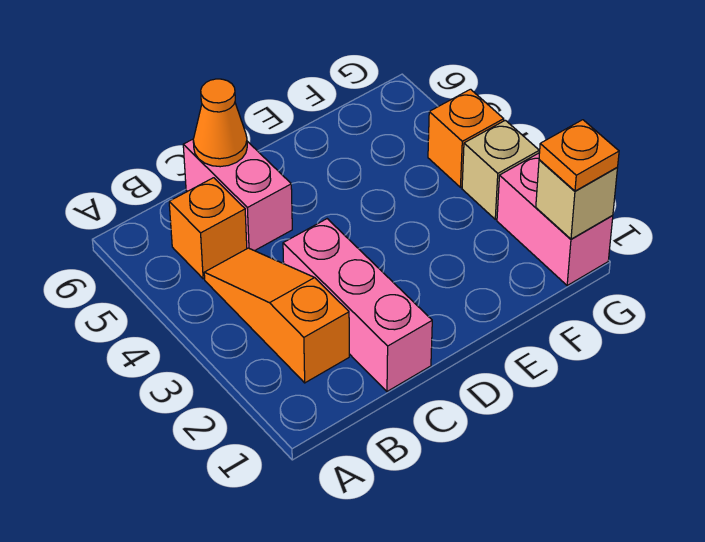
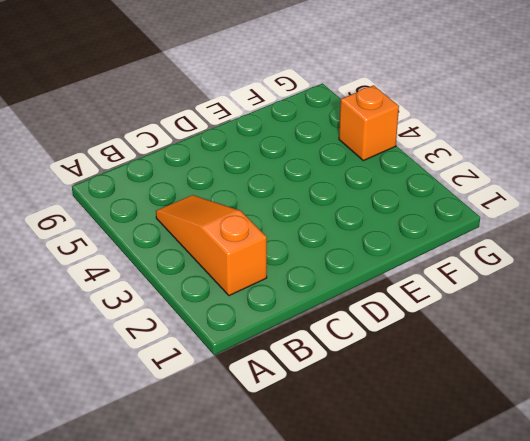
none -> orange brick B5 level 1
none -> pink brick C1:C3 level 1

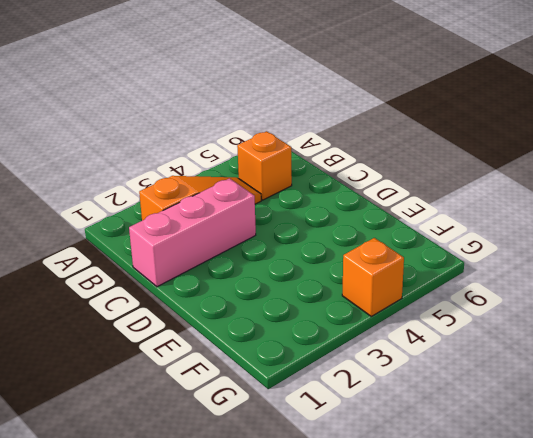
none -> pink brick C5:C6 level 1
none -> pink brick G1:G2 level 1

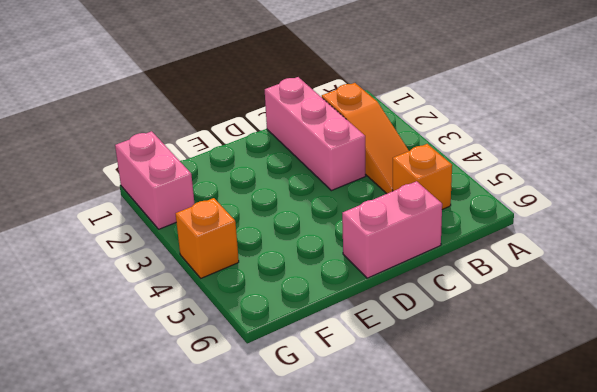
pink brick C6:D6 level 1 -> pink brick C5:C6 level 1
none -> tan brick G3 level 1
none -> orange cone C6 level 2

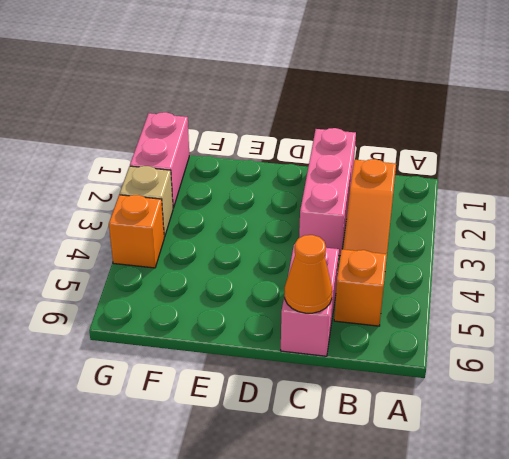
none -> tan brick G1 level 2
none -> orange plate G1 level 3

